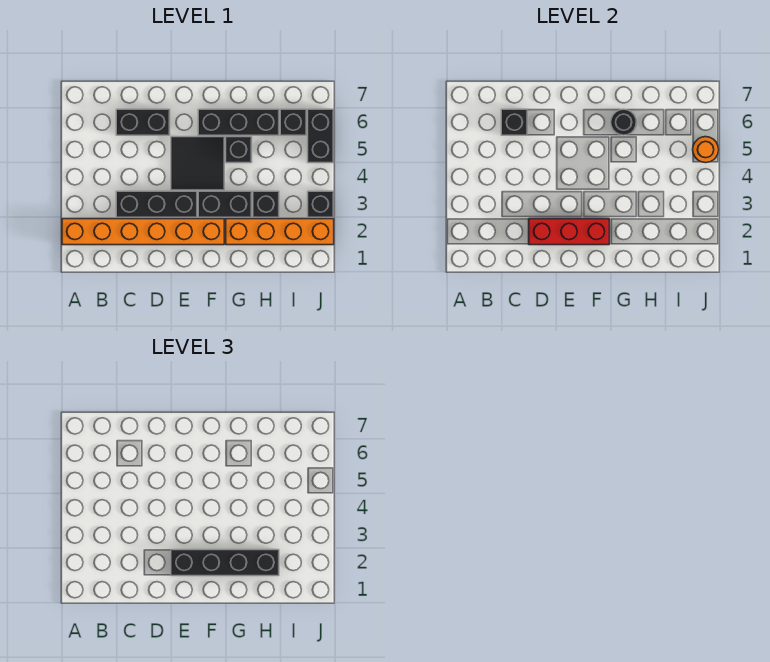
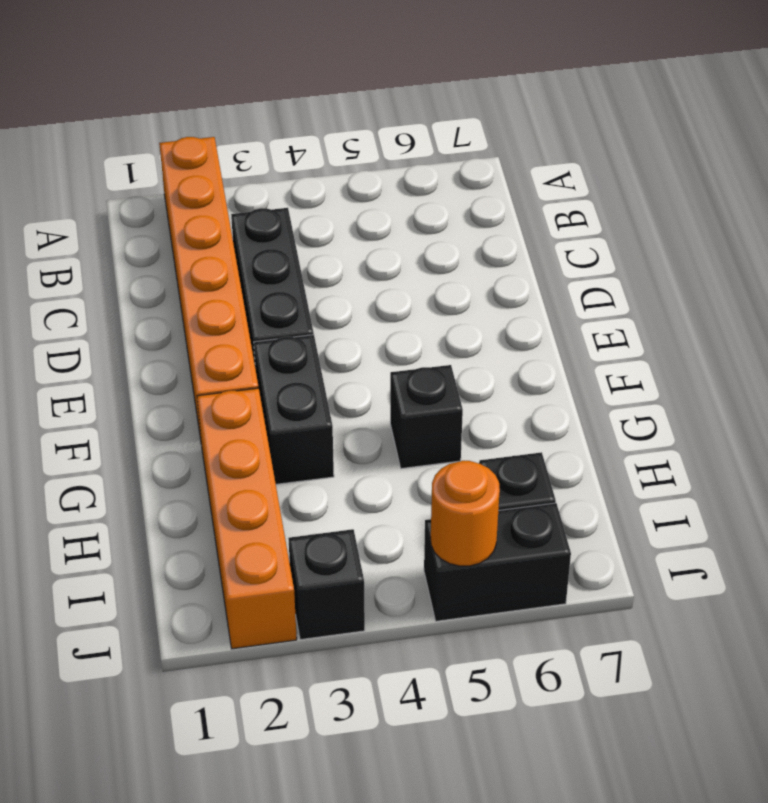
none -> black brick C6:D6 level 1
none -> black tile E4:F5 level 1
none -> black brick F6:H6 level 1

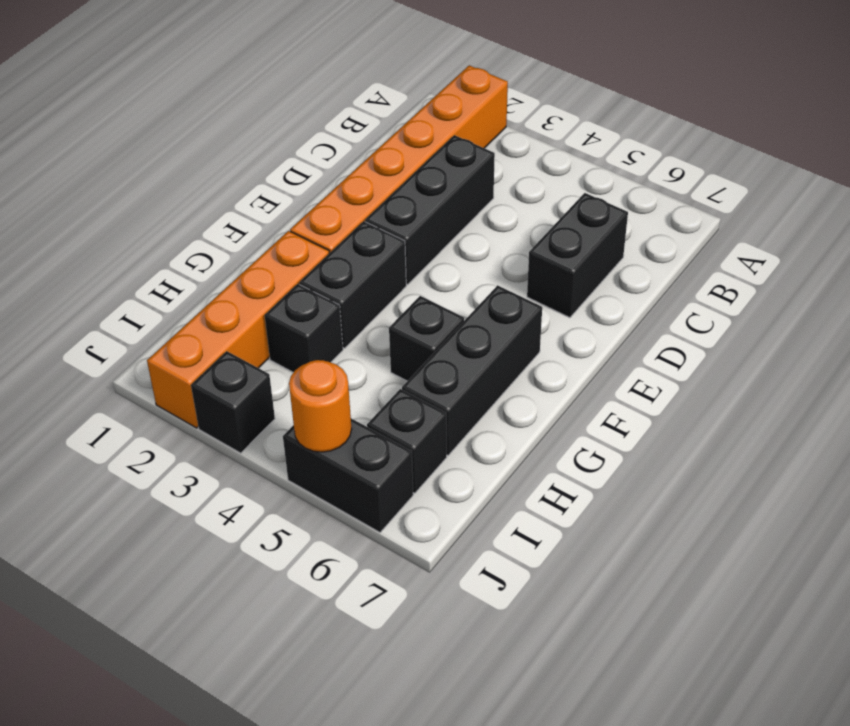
none -> black tile E4:F5 level 1
none -> black brick C6 level 2
none -> red brick D2:F2 level 2

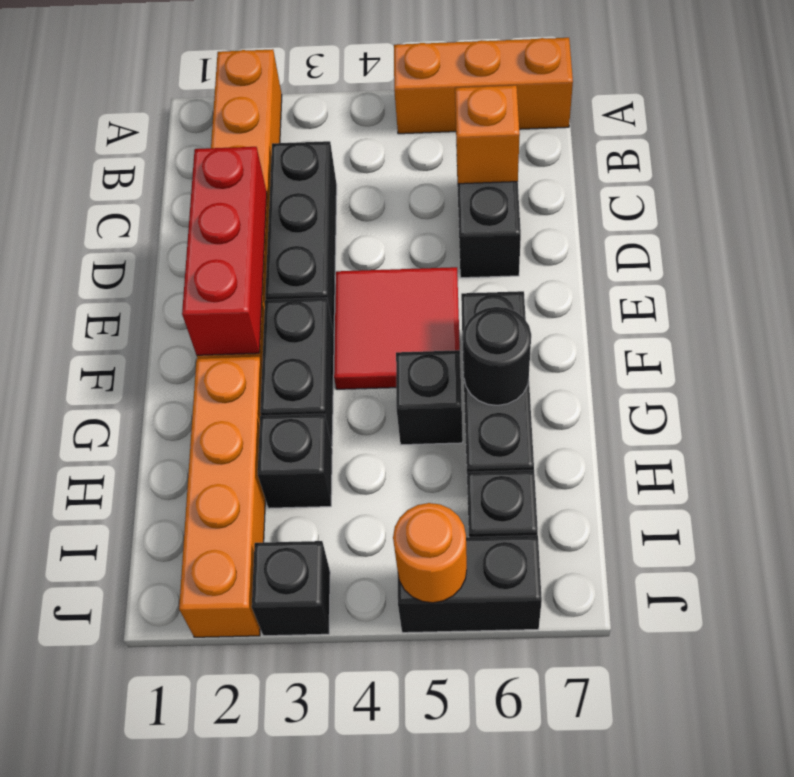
orange brick A5:A7 level 1 -> none
orange brick C6 level 2 -> black brick C6 level 2
red tile E4:F5 level 1 -> black tile E4:F5 level 1
none -> black brick E2:H2 level 3

